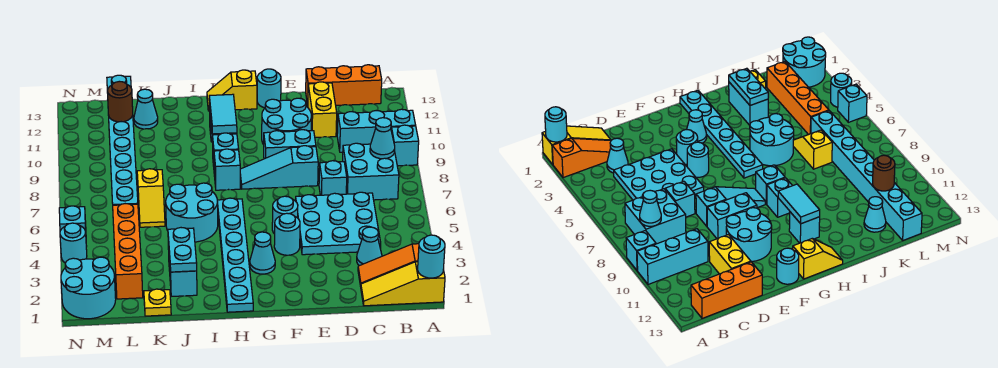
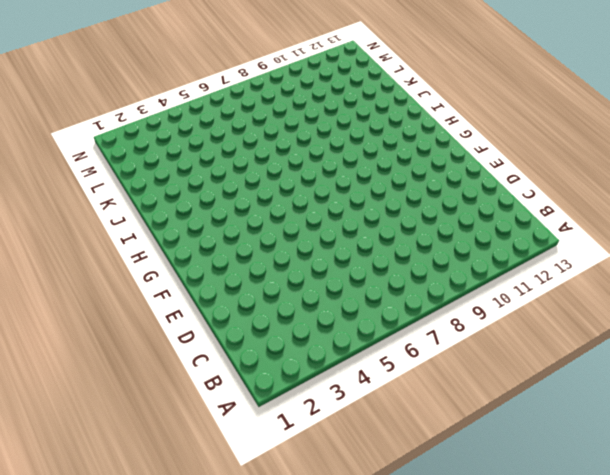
none -> yellow slope A1:C1 level 1 top A
none -> orange slope A2:C2 level 1 top A
none -> cyan brick A9 level 1
none -> cyan brick A10:C10 level 1

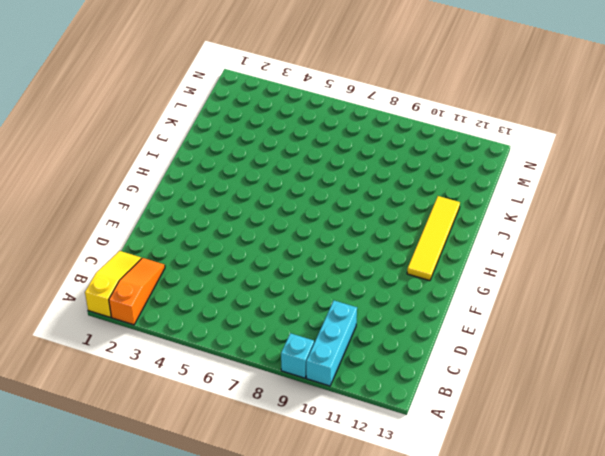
yellow tile G12:J12 level 1 -> none
none -> cyan brick B7:C8 level 1
none -> orange brick B13:D13 level 1
none -> cyan cone C3 level 1
none -> cyan plate C4:E6 level 1

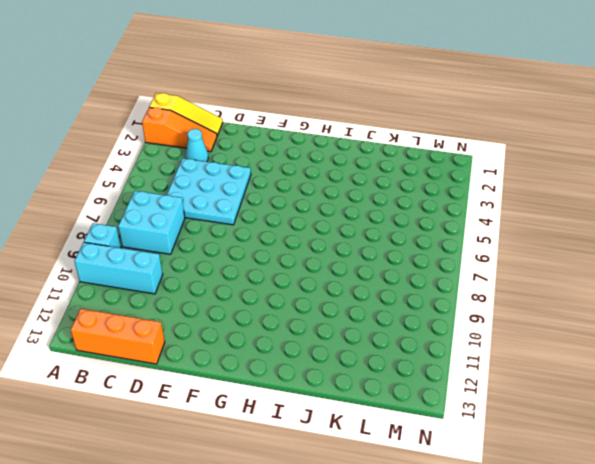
none -> cyan brick D7 level 1
none -> yellow brick D11:D12 level 1
none -> cyan slope E8:G8 level 1 top E
none -> cyan brick E9:F9 level 1

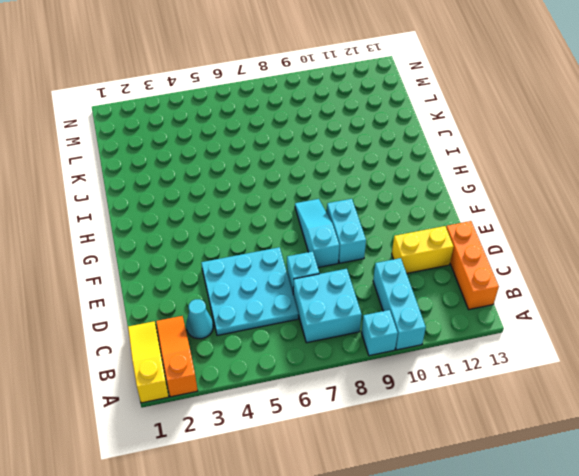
none -> cyan round brick E10:F11 level 1
none -> cyan round brick F4 level 1
none -> cyan round brick F5 level 1
none -> cyan round brick F13 level 1

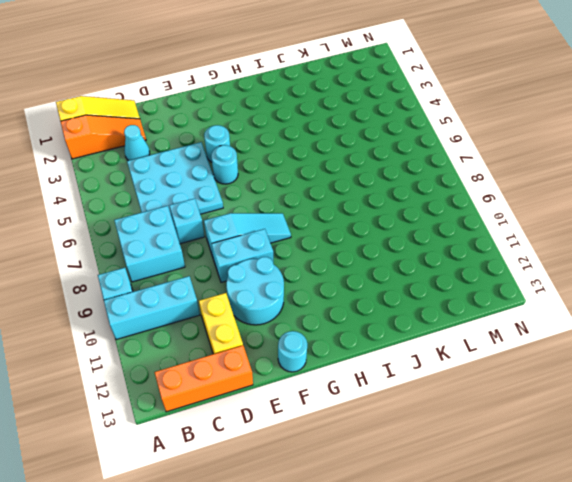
none -> cyan cone G3 level 1
none -> yellow slope G13:H13 level 1 top G
none -> cyan plate H1:H6 level 1
none -> cyan brick H8 level 1

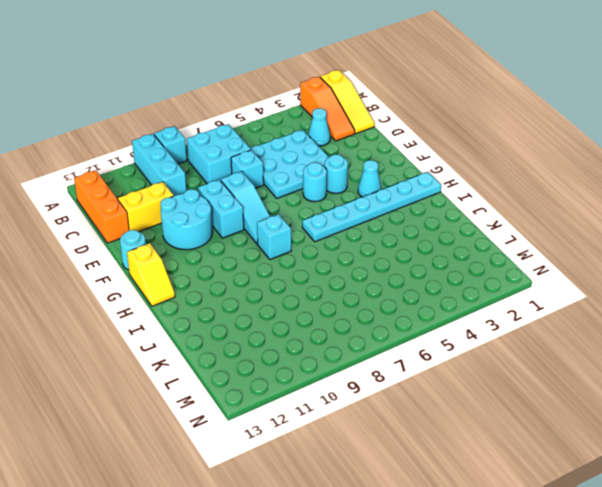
none -> cyan brick H9 level 1
none -> cyan brick H11 level 1
none -> cyan round brick I5:J6 level 1
none -> cyan brick J2:J3 level 1

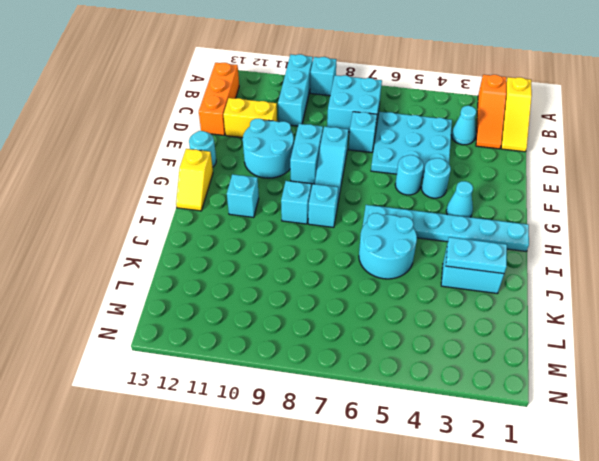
none -> yellow plate K1 level 1
none -> yellow slope K6:K7 level 1 top 7
none -> cyan cone K12 level 1
none -> orange brick L2:L5 level 1

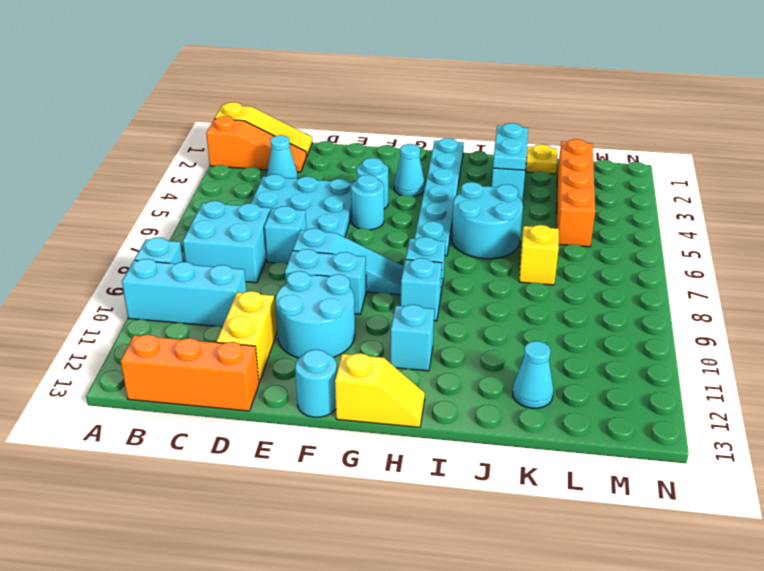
none -> cyan brick L6:L13 level 1
none -> cyan round brick M1:N2 level 1
none -> cyan round brick N4 level 1
none -> cyan brick N5 level 1

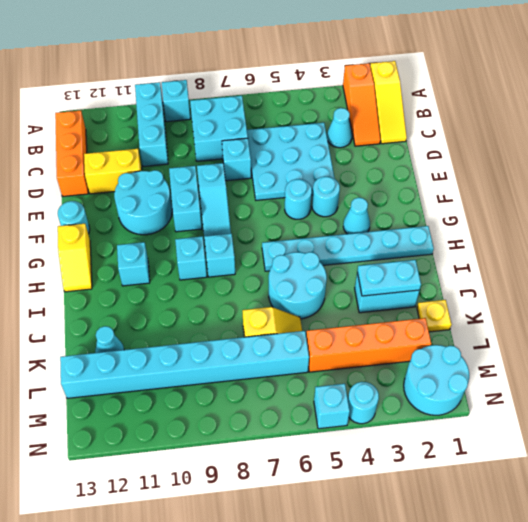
none -> cyan round brick A1 level 2
none -> cyan cone B8 level 2
none -> cyan tile H10:H11 level 2
none -> brown round brick L11 level 2

